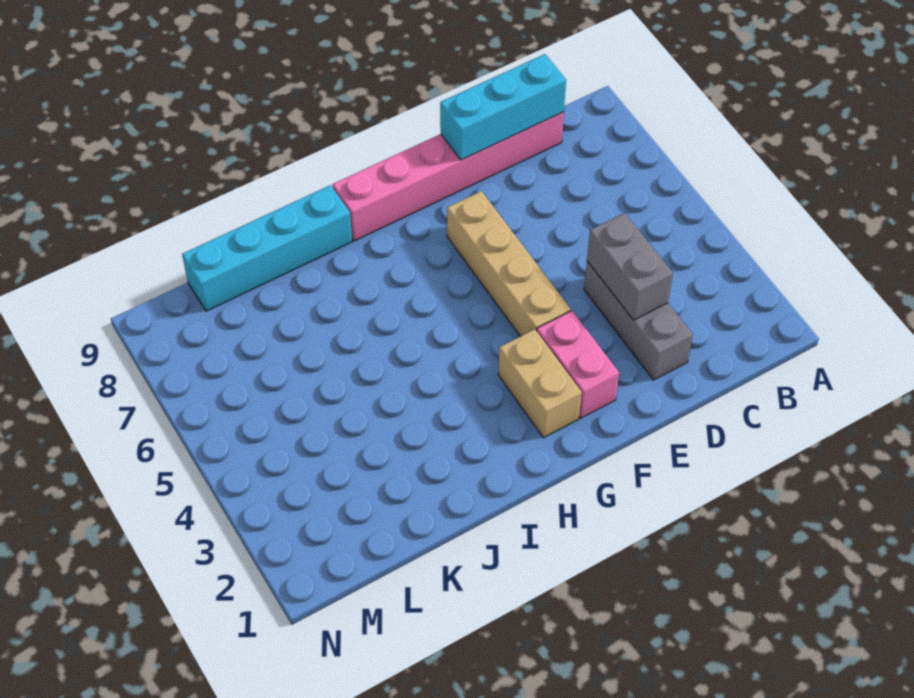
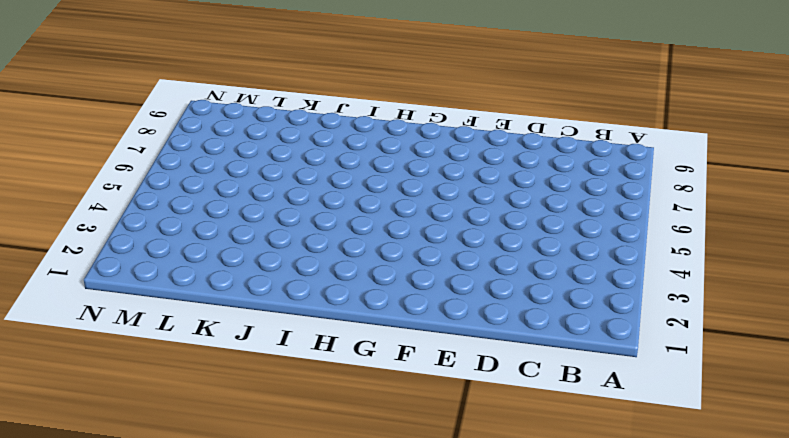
none -> pink brick C9:H9 level 1
none -> grey brick D2:D4 level 1

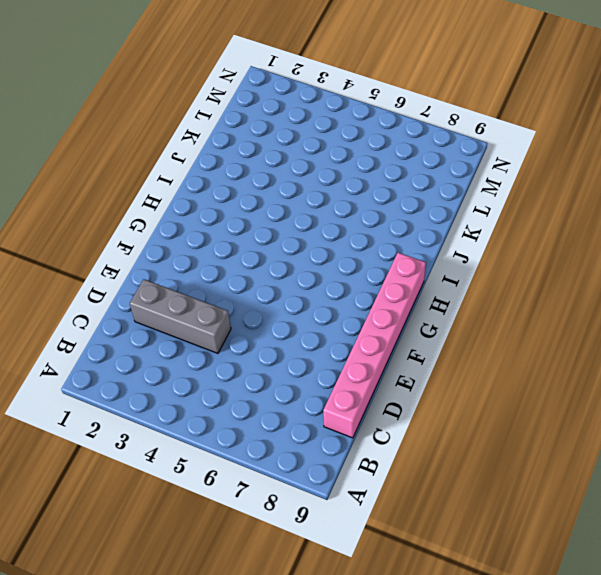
none -> pink brick F2:F3 level 1
none -> tan brick F4:F7 level 1

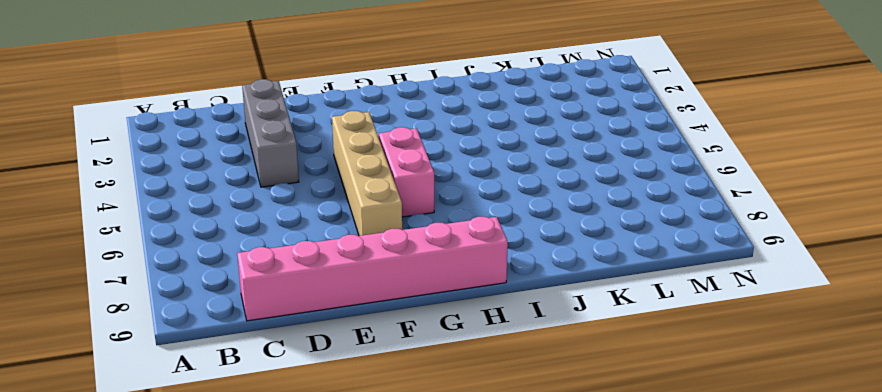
pink brick G5:G6 level 1 -> pink brick F2:F3 level 1
none -> tan brick G2:G3 level 1
none -> cyan brick I9:L9 level 1

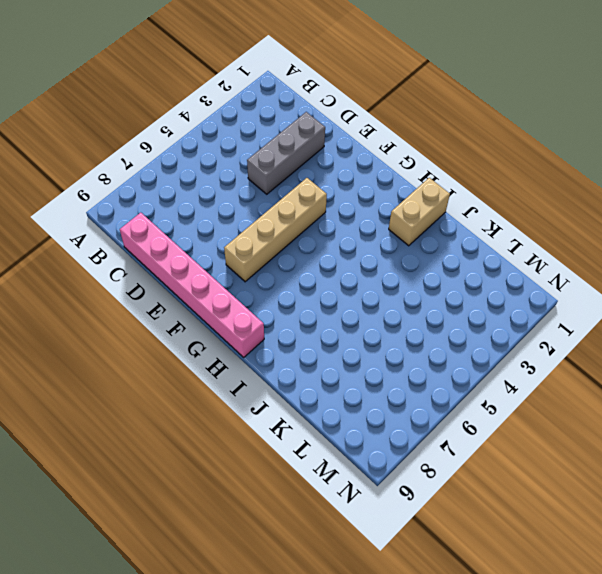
tan brick I1:I2 level 1 -> tan brick G2:G3 level 1
none -> pink brick F2:F3 level 1
none -> cyan brick I9:L9 level 1

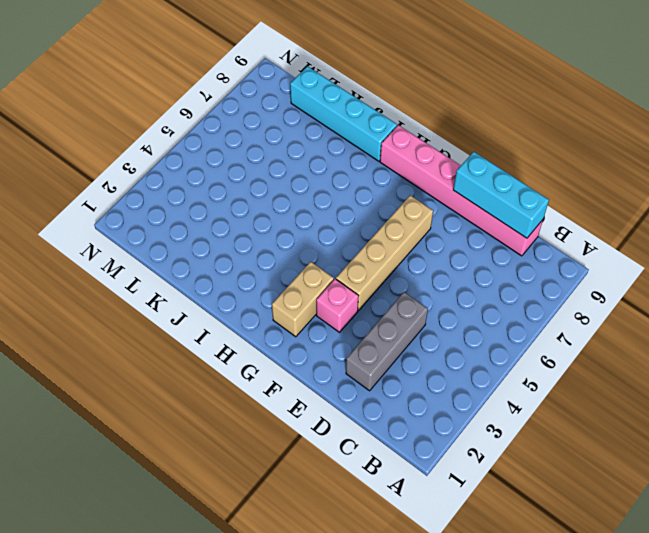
pink brick F3 level 1 -> pink brick F2:F3 level 1
none -> grey brick D3:D4 level 2

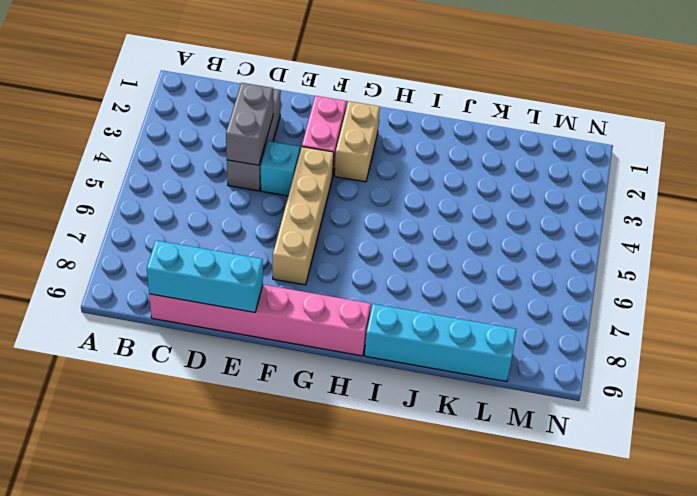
cyan brick E4 level 1 -> none

